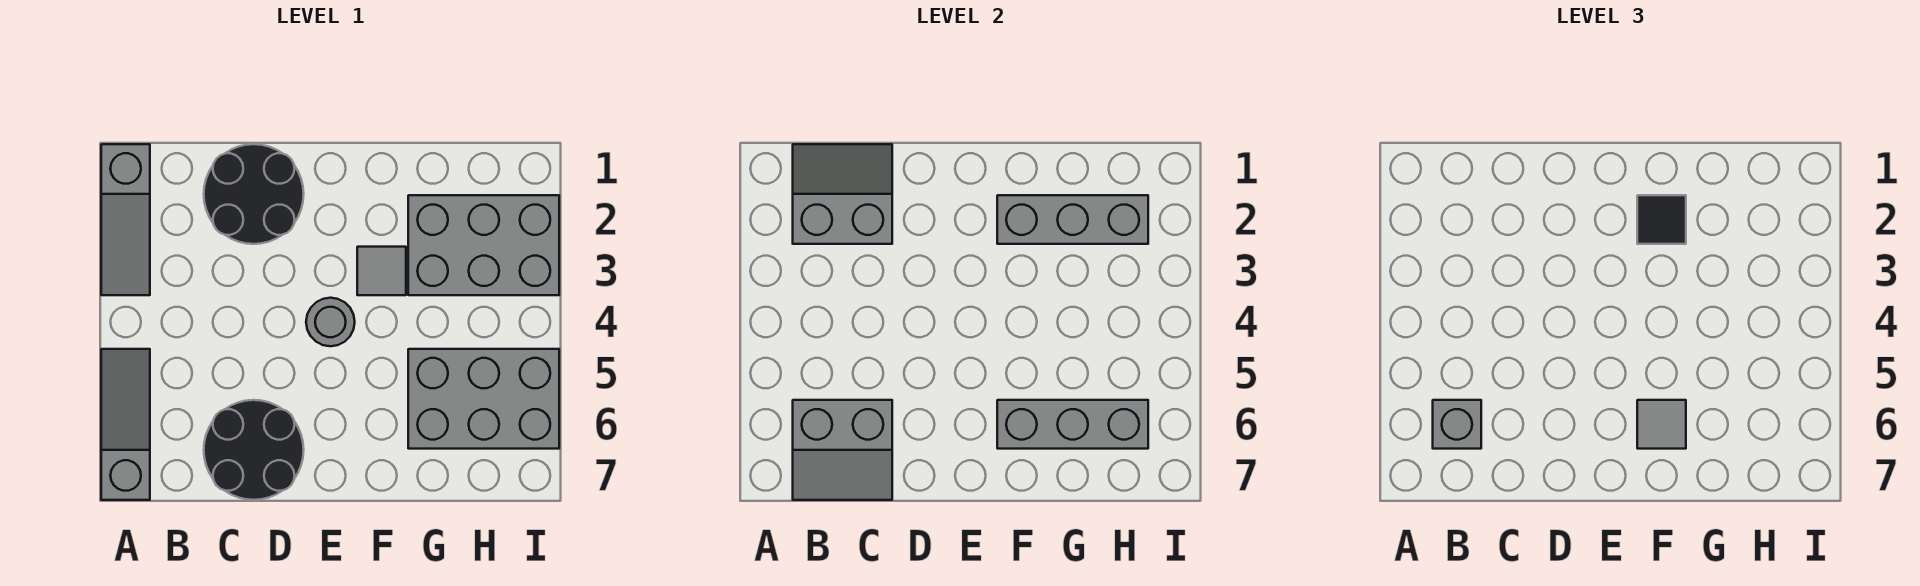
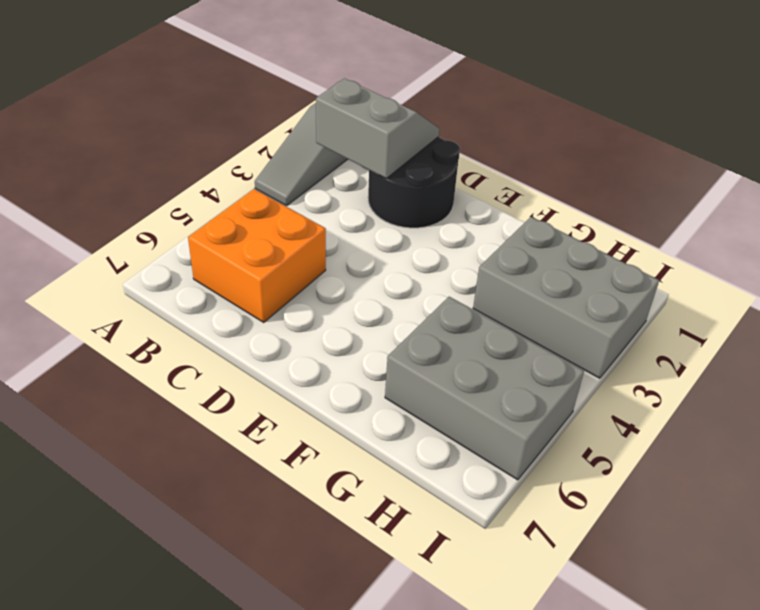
orange brick B5:C6 level 1 -> black round brick C6:D7 level 1
none -> grey slope A5:A7 level 1 top 7
none -> grey round brick E4 level 1
none -> grey tile F3 level 1

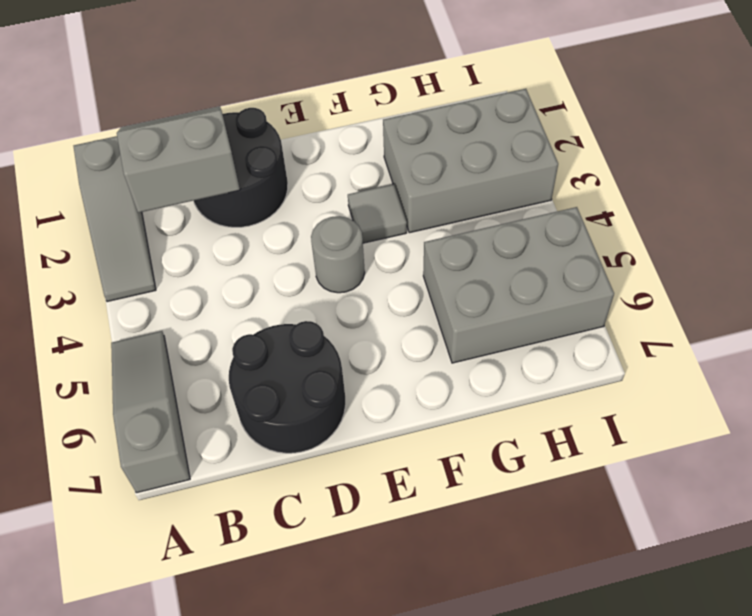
none -> grey slope B6:C7 level 2 top 6
none -> grey brick F2:H2 level 2
none -> grey brick F6:H6 level 2

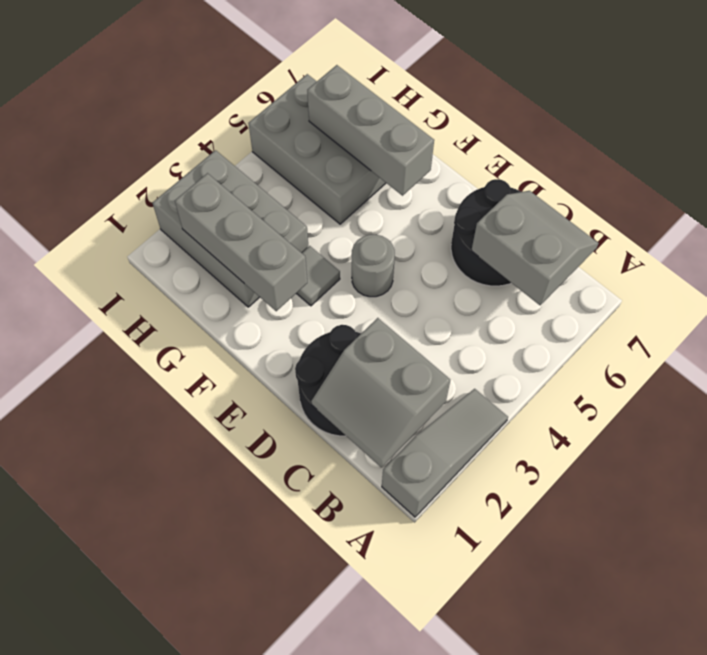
none -> grey slope A5:A7 level 1 top 7
none -> grey brick B6 level 3
none -> black tile F2 level 3

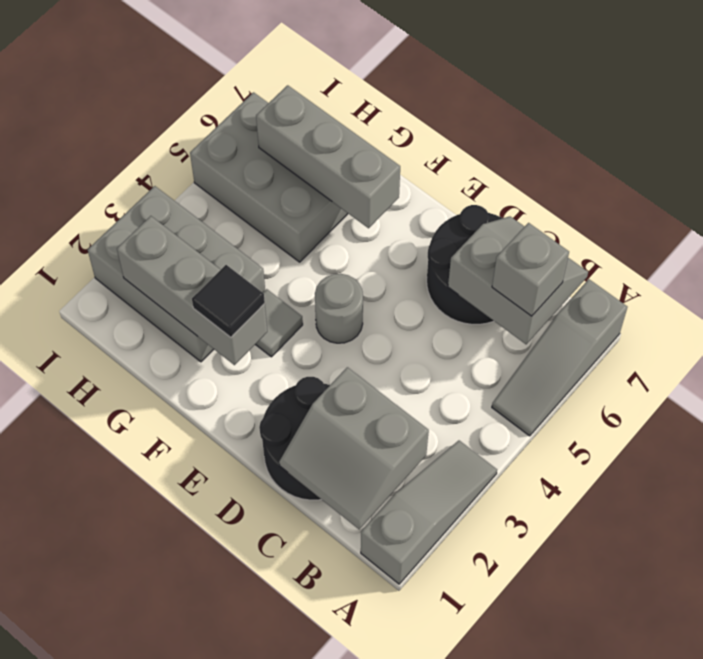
none -> grey tile F6 level 3

